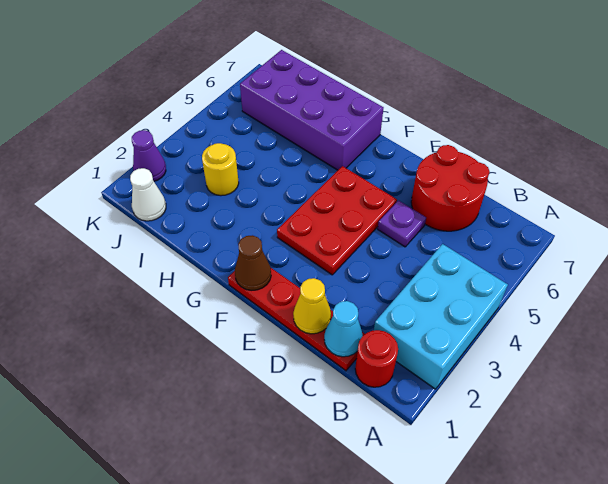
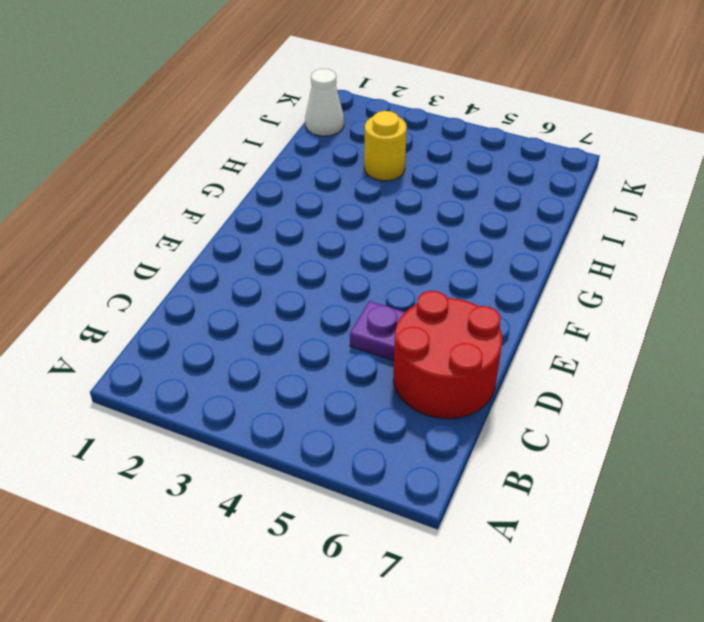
none -> cyan brick A2:B4 level 1
none -> red round brick B1 level 1
none -> red plate C1:F1 level 1

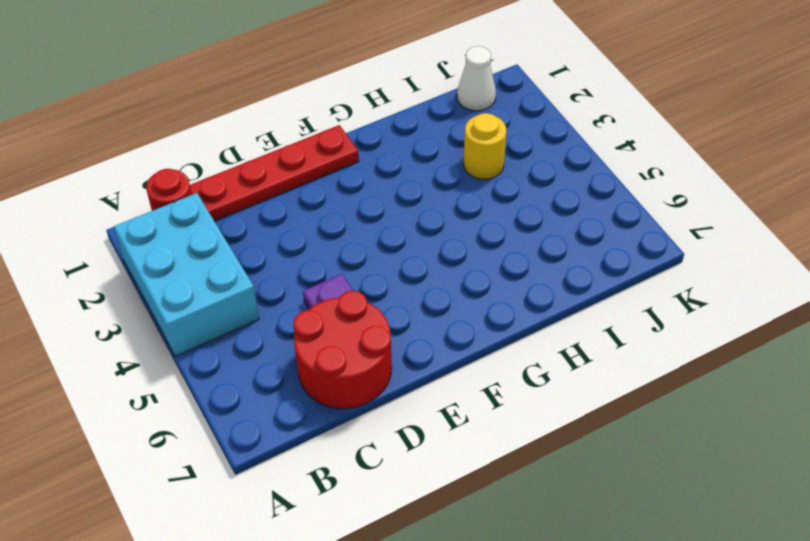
none -> red plate E3:F5 level 1
none -> purple brick G6:J7 level 1
none -> purple cone K2 level 1

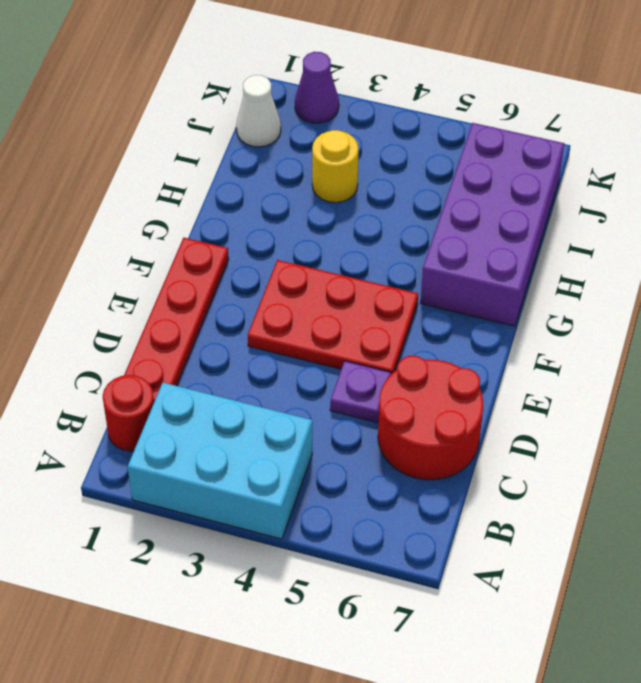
none -> cyan cone C1 level 2
none -> yellow cone D1 level 2
none -> brown cone F1 level 2

